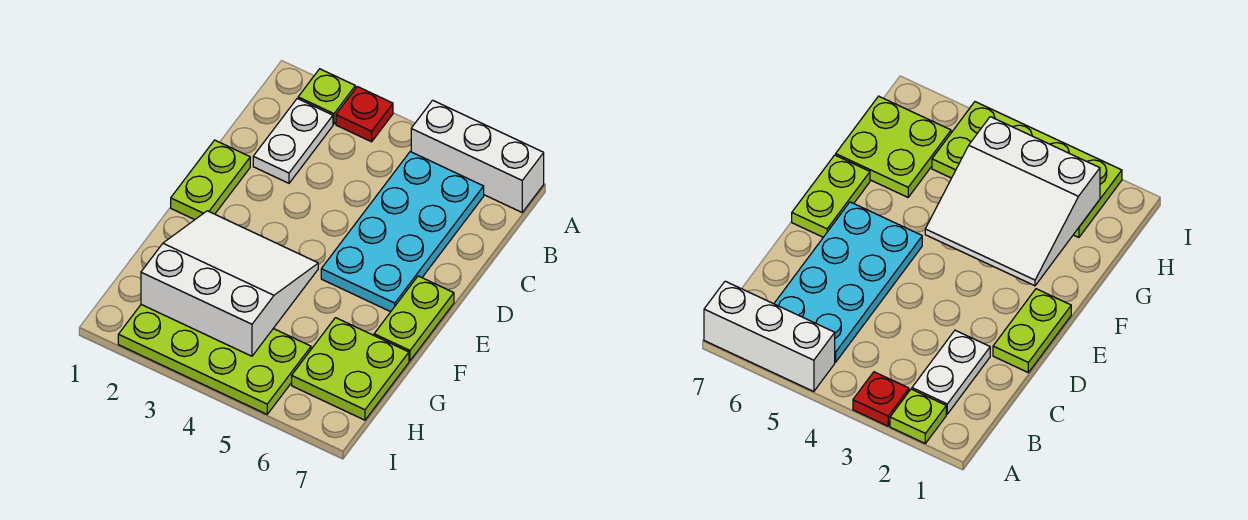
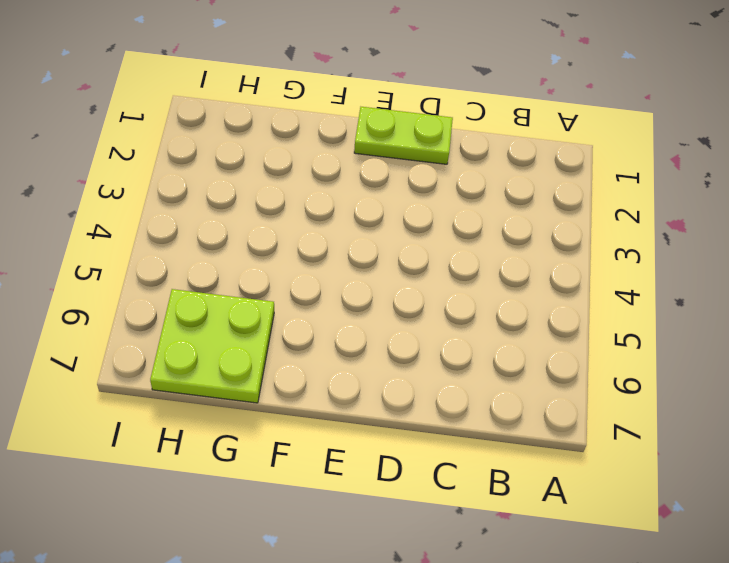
none -> lime plate A2 level 1
none -> red plate A3 level 1

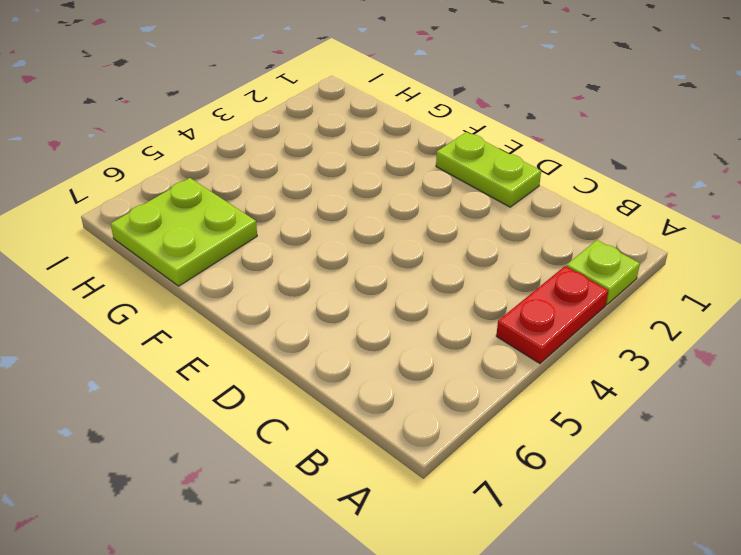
red plate A3:A4 level 1 -> red plate A3 level 1
none -> white brick A5:A7 level 1
none -> white plate B2:C2 level 1

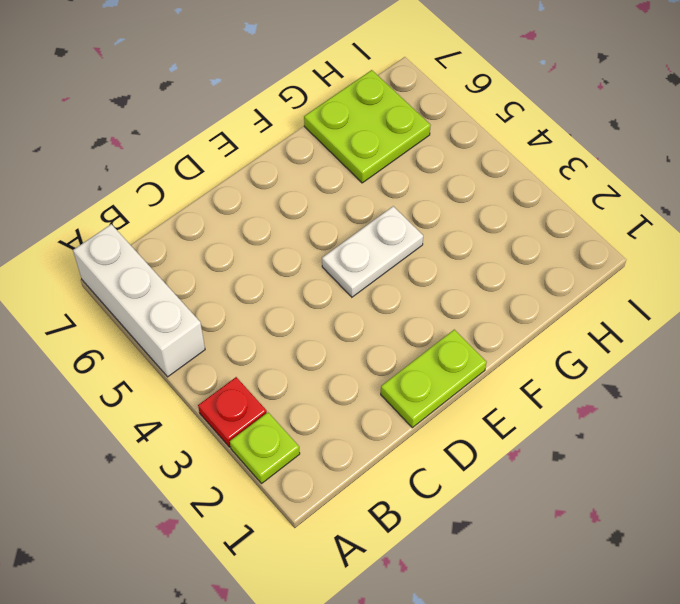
white plate E4:F4 level 1 -> white plate B2:C2 level 1
none -> cyan plate B5:E6 level 1
none -> lime plate E7:F7 level 1

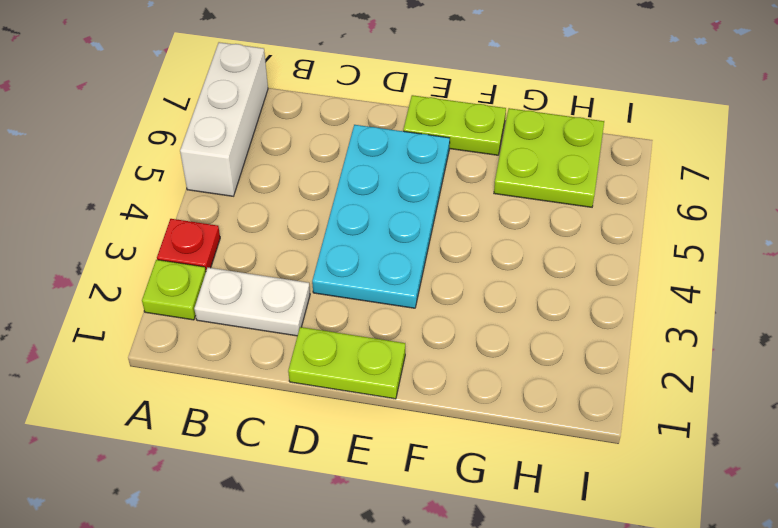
cyan plate D3:E6 level 1 -> cyan plate B5:E6 level 1
none -> lime plate H2:I5 level 1
none -> white slope F2:H4 level 2 top H

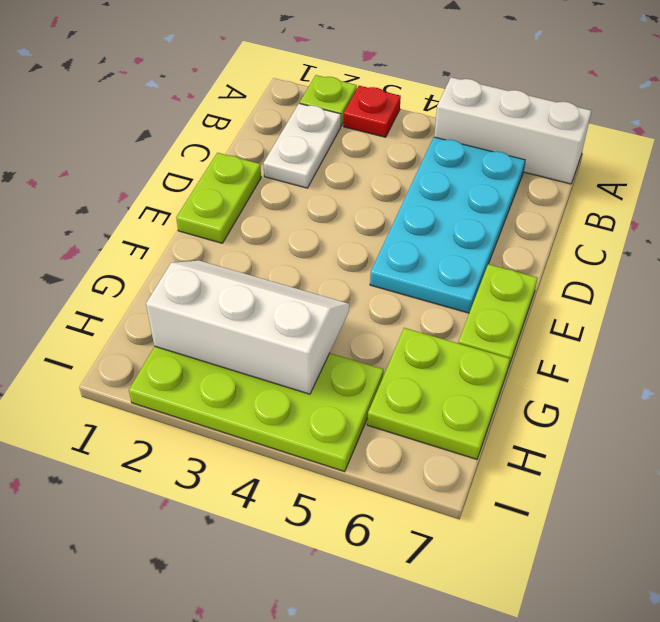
white slope G2:H4 level 2 top H -> white slope F2:H4 level 2 top H

